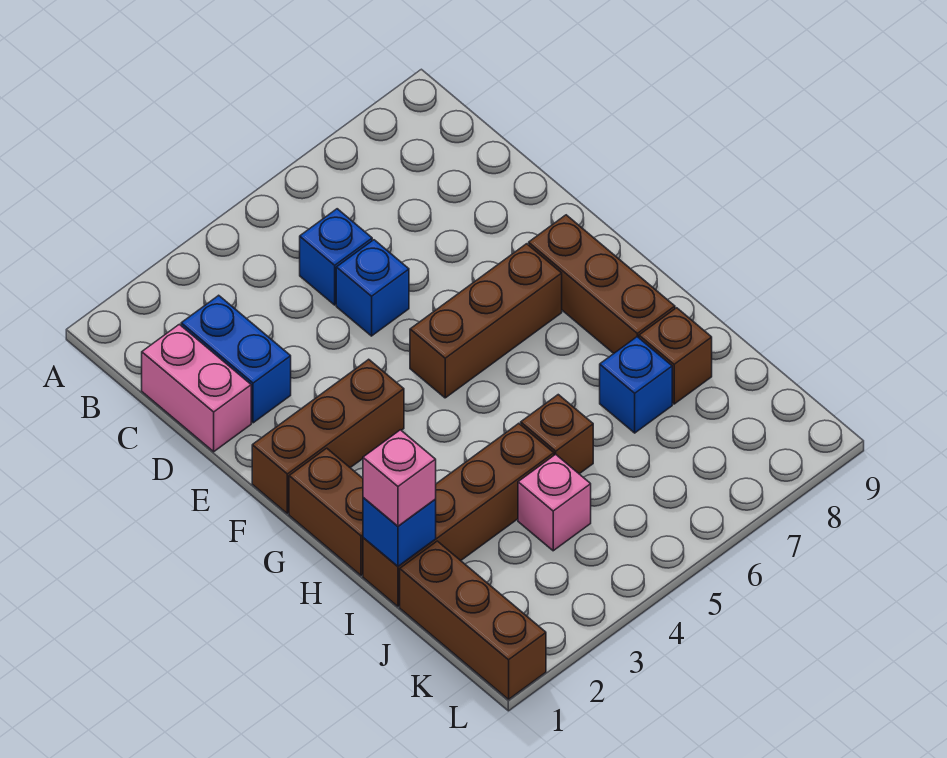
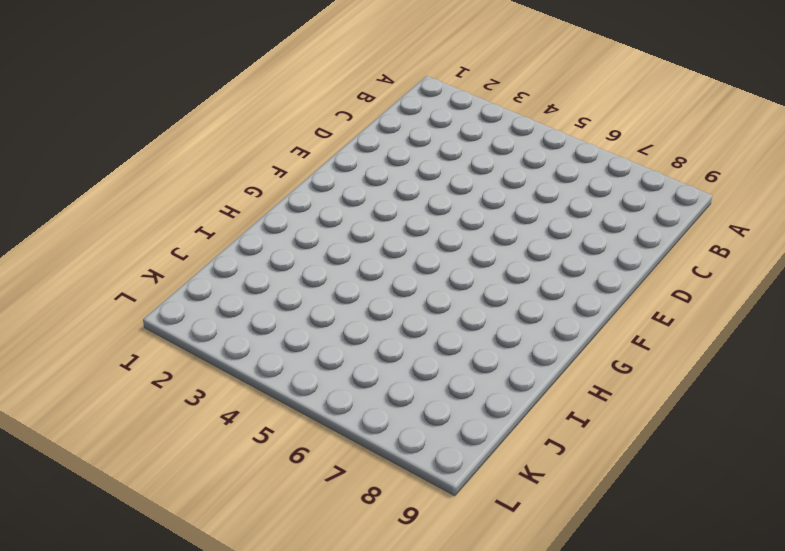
none -> pink brick C1:D1 level 1
none -> blue brick C2:D2 level 1
none -> blue brick C5 level 1

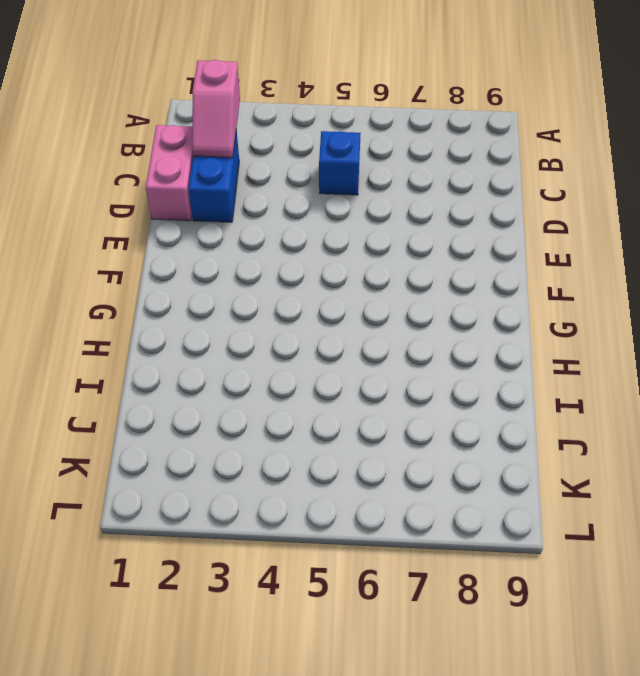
pink slope B2:C2 level 2 top B -> none
none -> blue brick D5 level 1
none -> brown brick F1:F3 level 1
none -> brown brick F5:F7 level 1

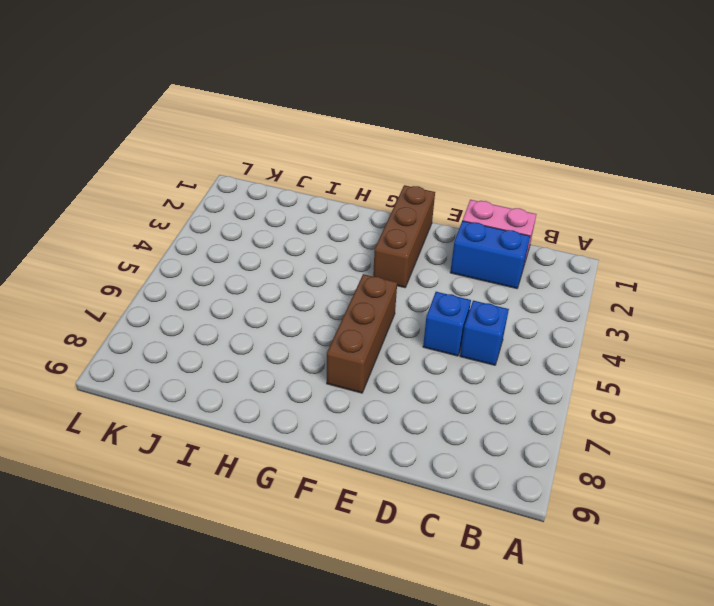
none -> brown brick F8:H8 level 1
none -> brown brick G1:H1 level 1
none -> brown brick I1:I4 level 1

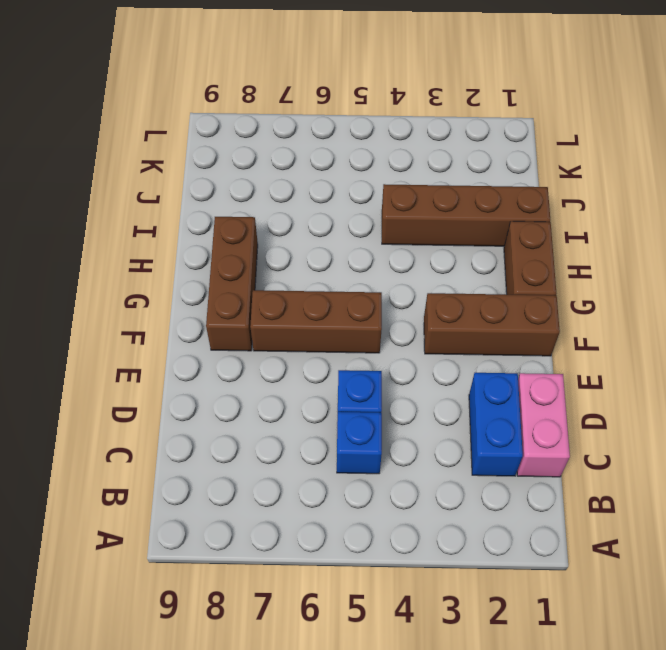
none -> brown brick I5 level 1
none -> blue brick I7 level 1
none -> brown brick I8 level 1

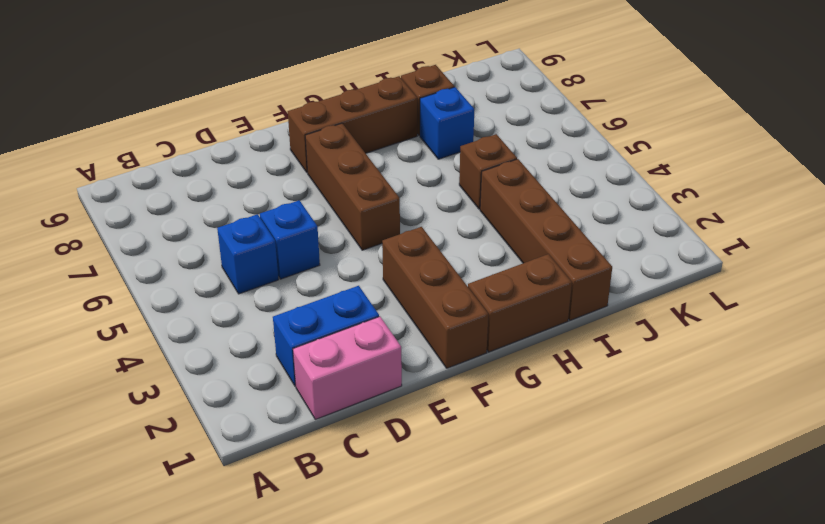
none -> brown brick J1:L1 level 1
none -> pink brick J4 level 1
none -> blue brick I1 level 2

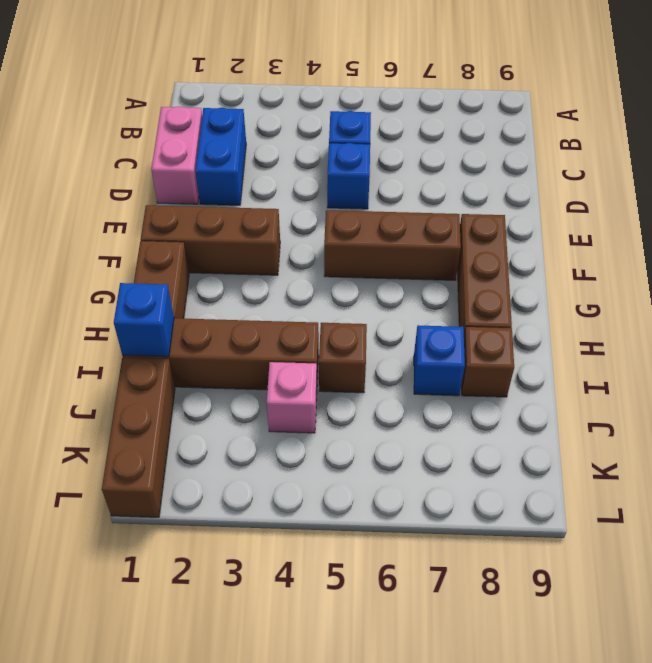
none -> pink brick I1 level 3

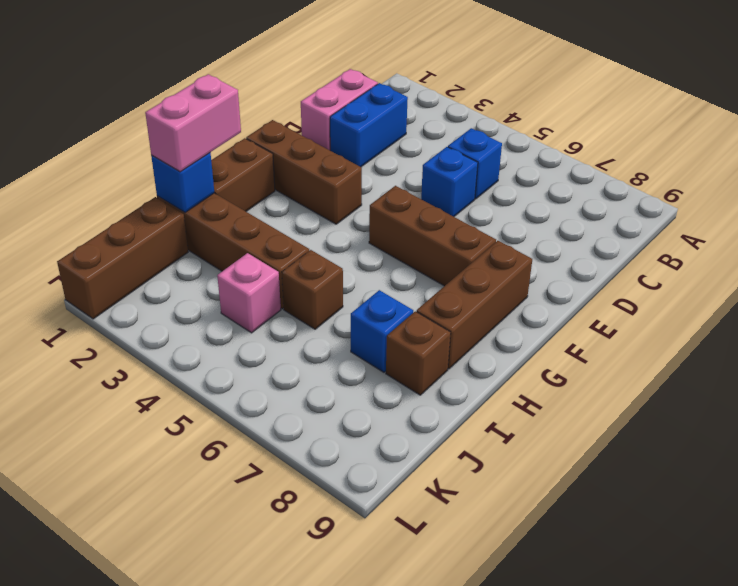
pink brick H1:I1 level 3 -> pink brick I1 level 3

